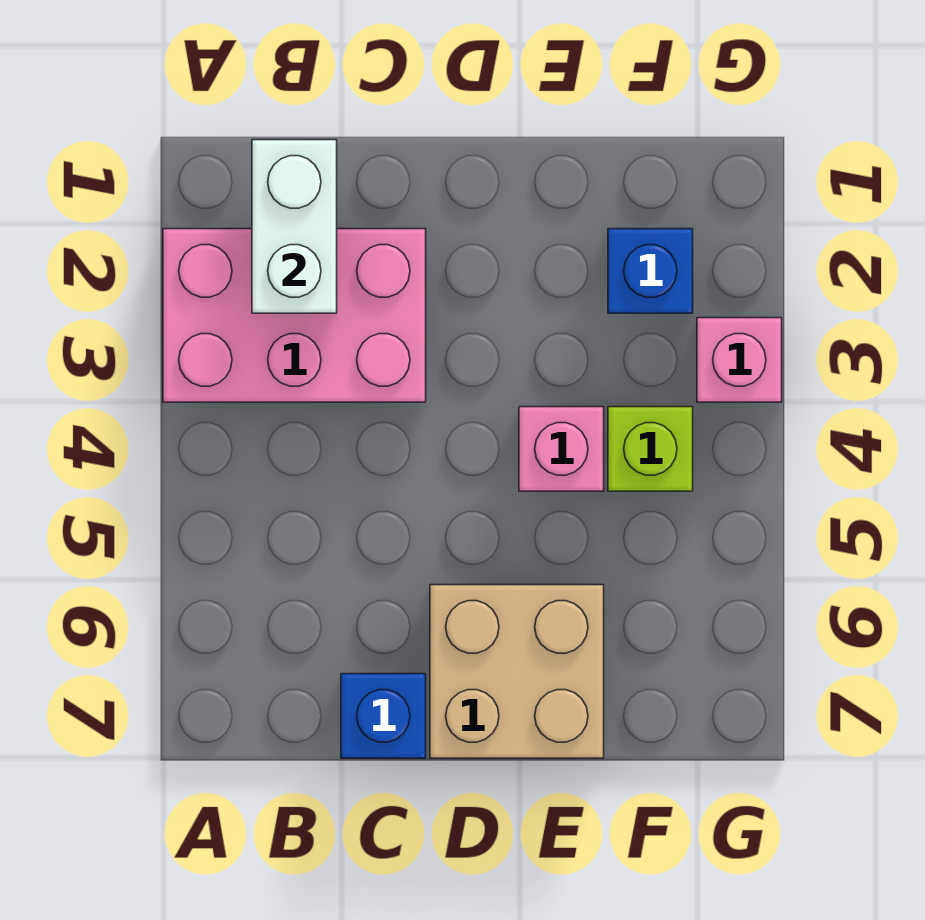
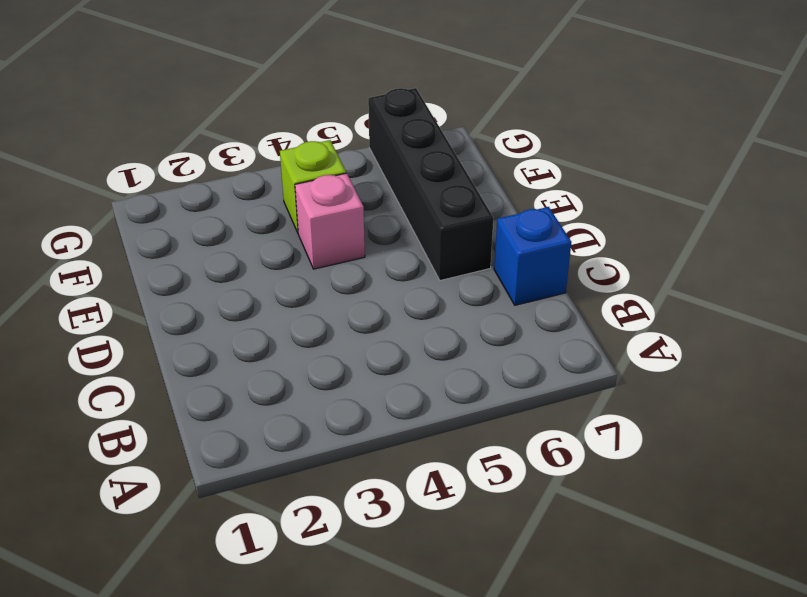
black brick D6:G6 level 1 -> tan brick D6:E7 level 1
none -> pink brick A2:C3 level 1
none -> blue brick F2 level 1

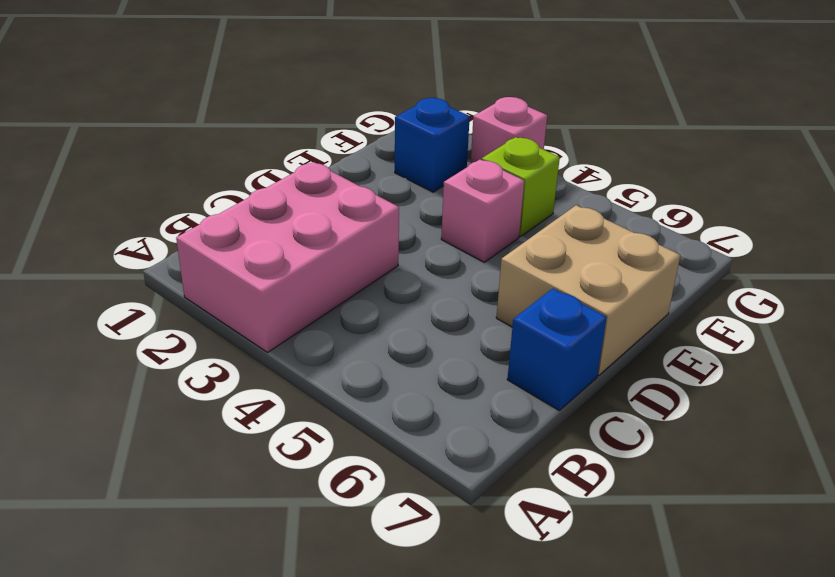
none -> white brick B1:B2 level 2

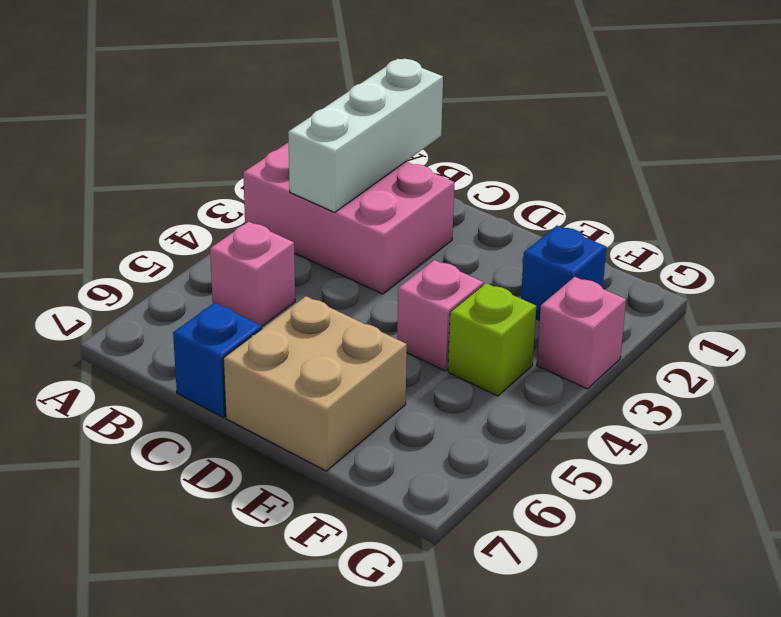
white brick B1:B3 level 2 -> white brick B1:B2 level 2
pink brick B5 level 1 -> none

